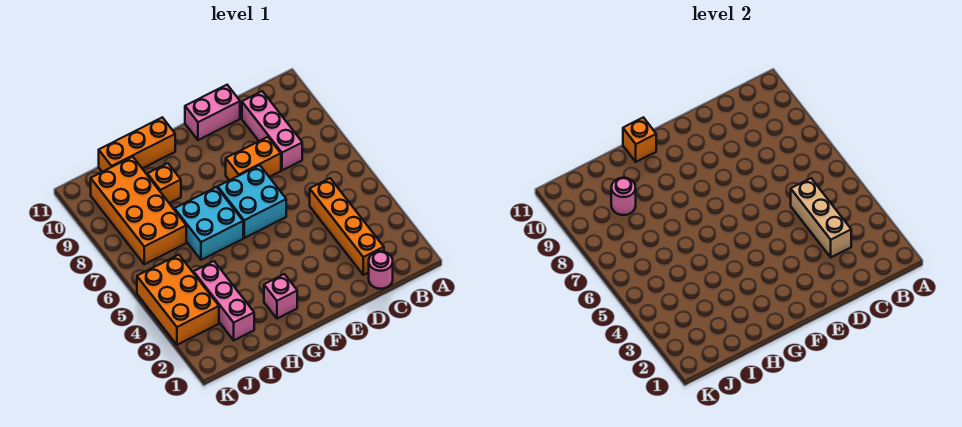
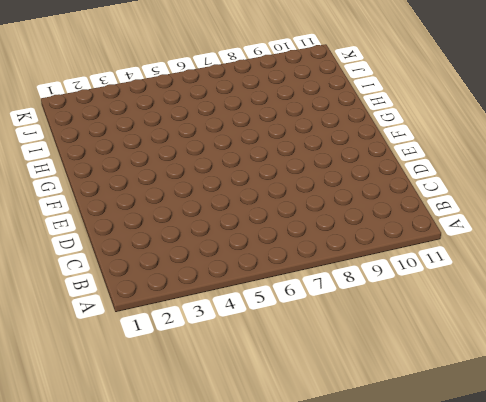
none -> pink round brick C1 level 1
none -> orange brick C2:C5 level 1
none -> pink brick C8:C10 level 1

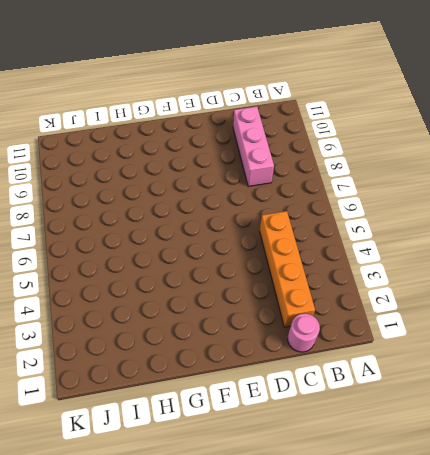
none -> orange brick D8:E8 level 1
none -> pink brick D11:E11 level 1
none -> cyan brick E6:F7 level 1

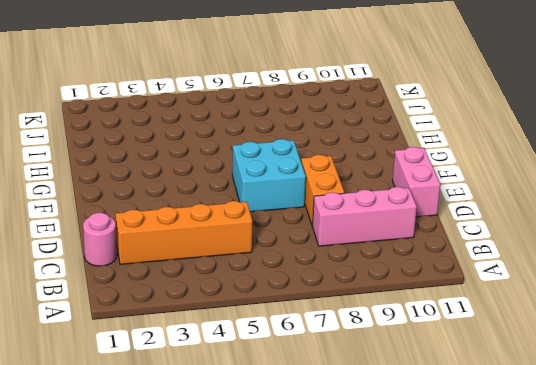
none -> pink brick G2 level 1
none -> cyan brick G6:H7 level 1
none -> orange brick G11:I11 level 1

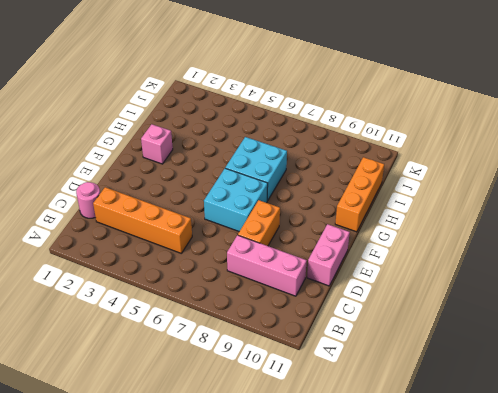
none -> orange brick H9 level 1
none -> pink brick I2:I4 level 1
none -> orange brick I7:J10 level 1

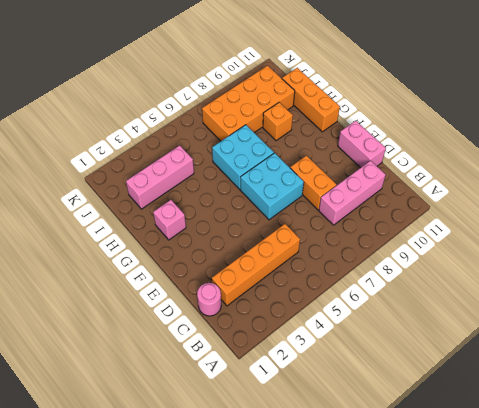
none -> orange brick J3:K5 level 1
none -> tan brick C3:C5 level 2
none -> orange brick G11 level 2

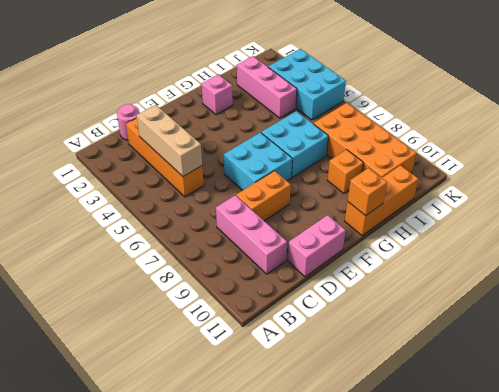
cyan brick J3:K5 level 1 -> orange brick J3:K5 level 1
none -> pink round brick I9 level 2

